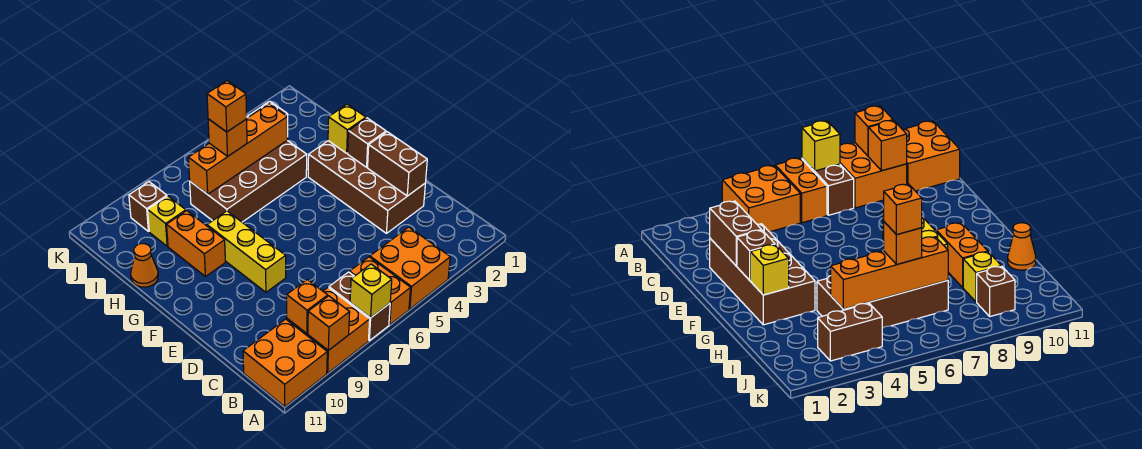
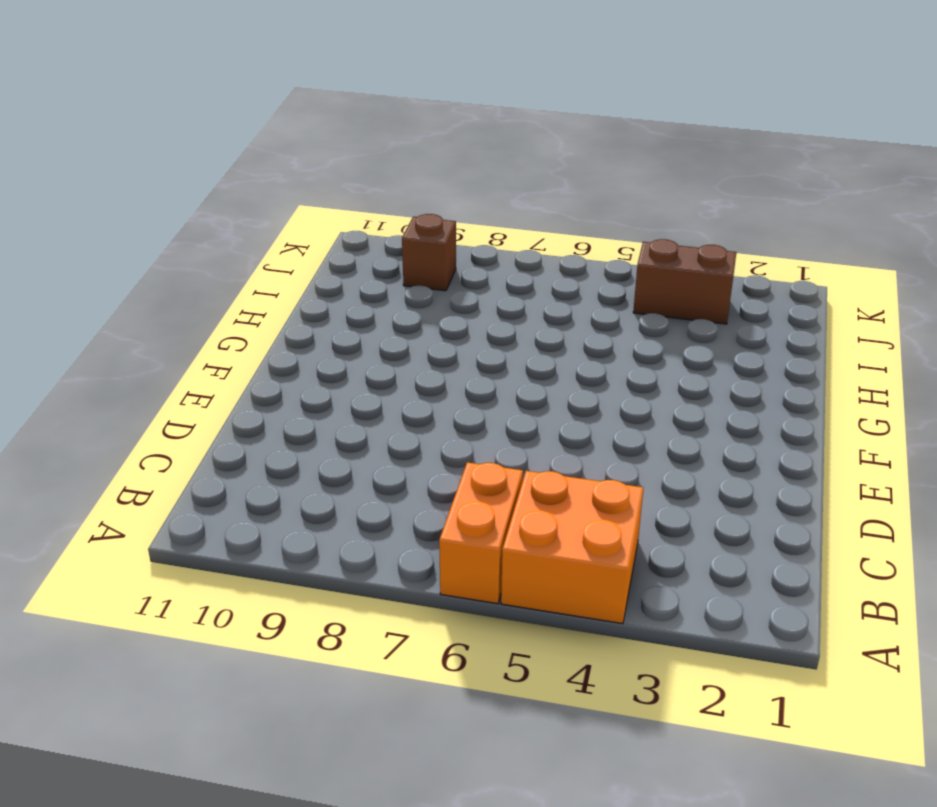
none -> brown brick A7:B7 level 1
none -> orange brick A8:B9 level 1
none -> orange brick A10:B11 level 1

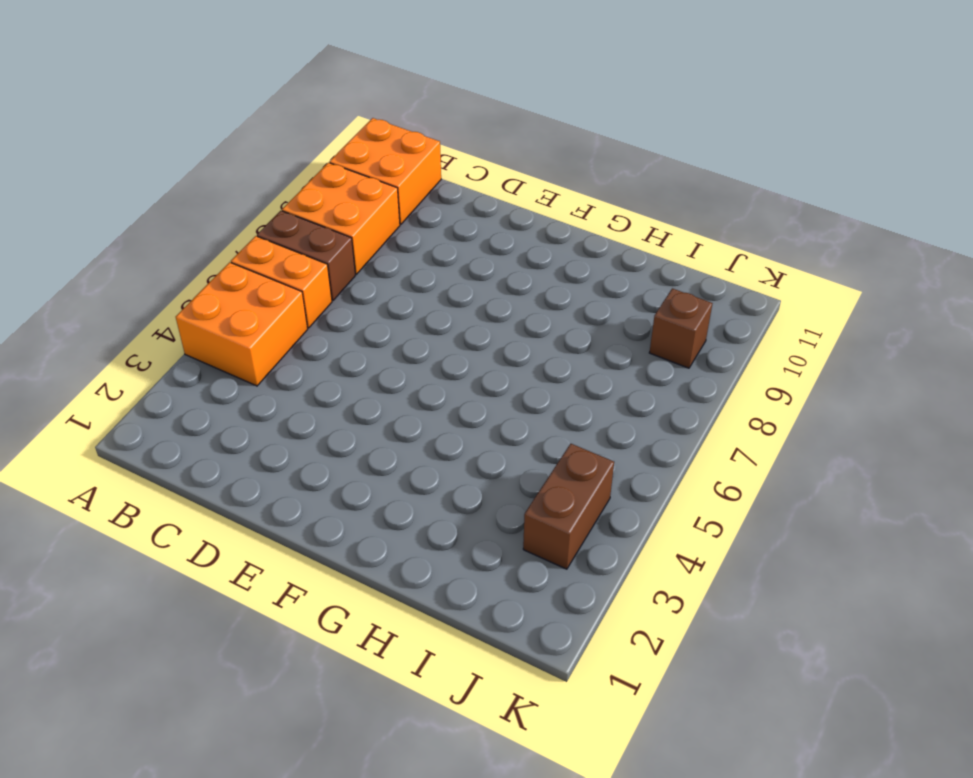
none -> brown brick D2:G3 level 1
none -> yellow brick E8:G8 level 1
none -> orange brick G9:H9 level 1

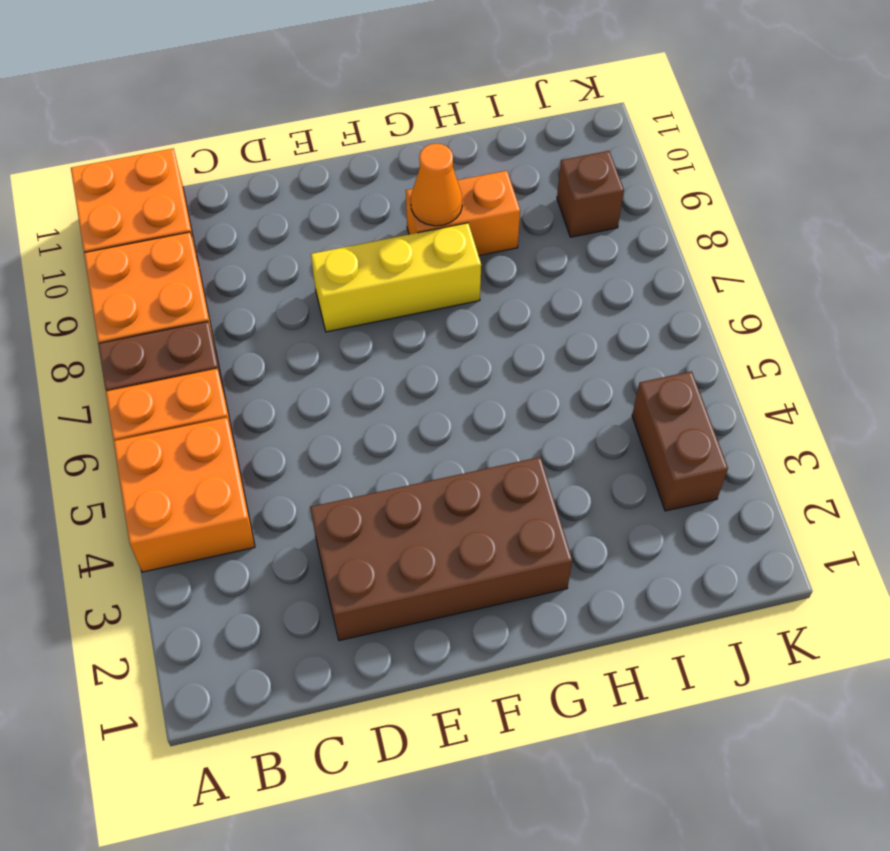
orange cone G9 level 2 -> orange cone H11 level 1
none -> brown brick H4:I7 level 1
none -> yellow brick I9 level 1
none -> yellow brick A7 level 2

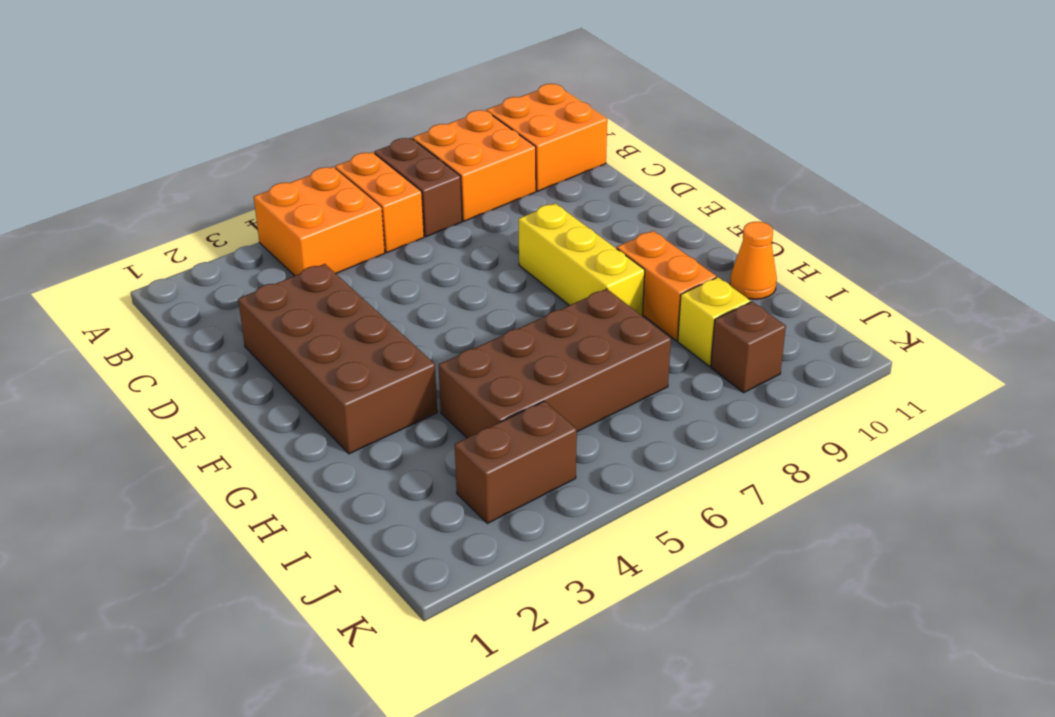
none -> yellow brick A7 level 2
none -> orange brick A9 level 2
none -> orange brick B9 level 2

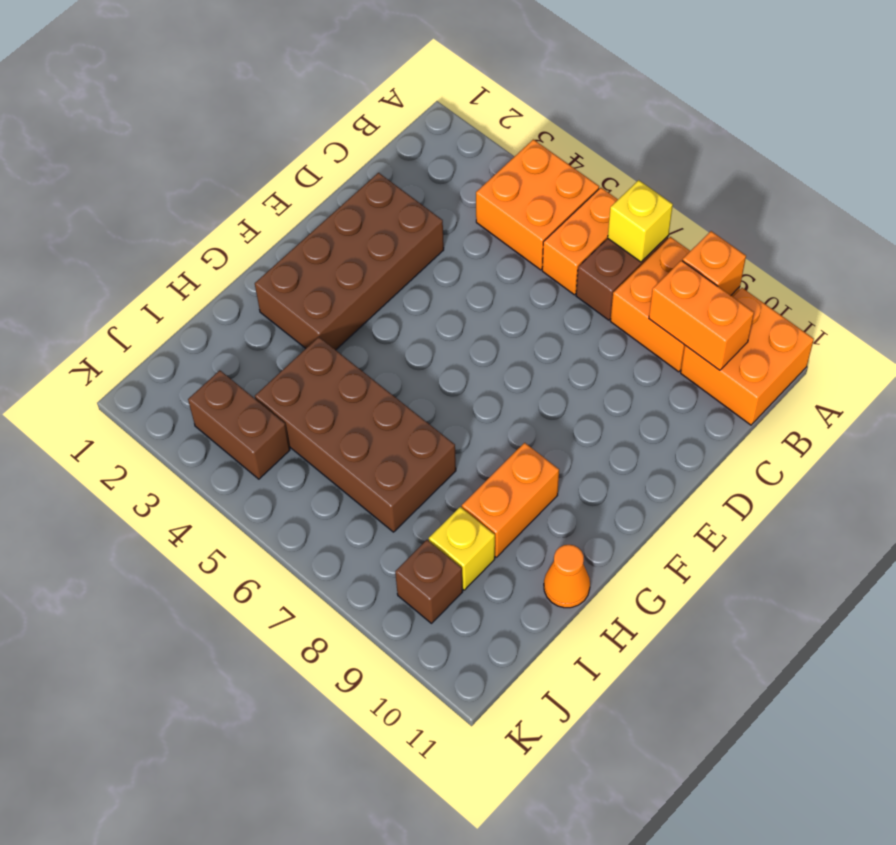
orange brick B9:B10 level 2 -> orange brick B9 level 2
none -> yellow brick E8:G8 level 1
none -> brown brick D2:E2 level 2
none -> brown brick F2 level 2

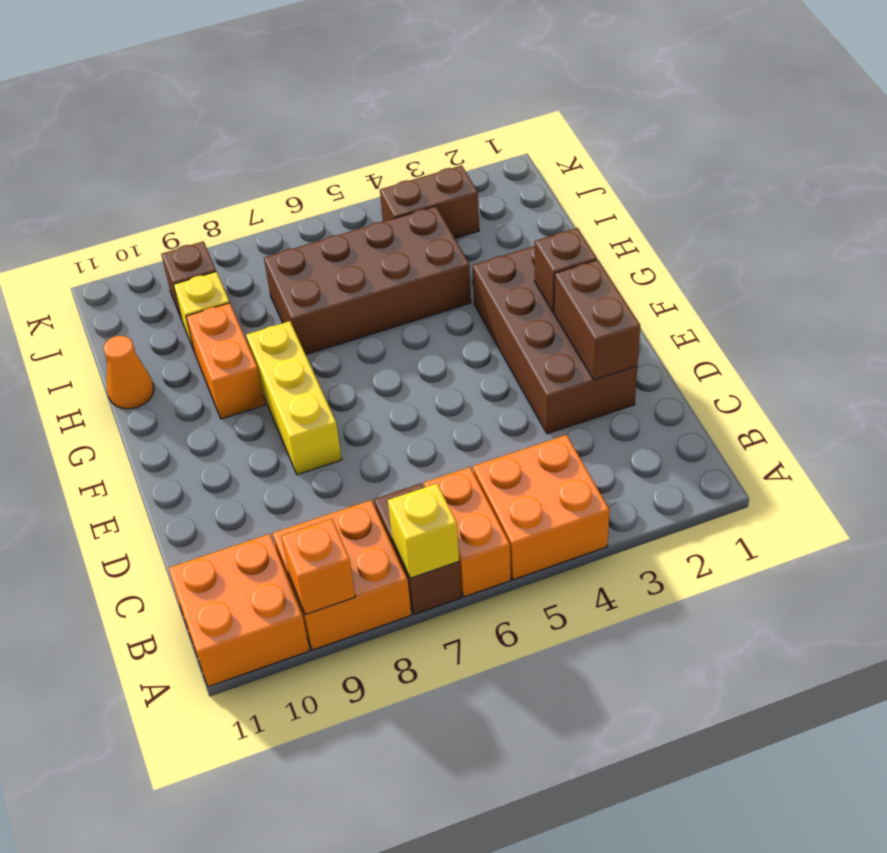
none -> orange brick B9 level 2
none -> yellow brick G2 level 2
none -> orange brick I4:I7 level 2

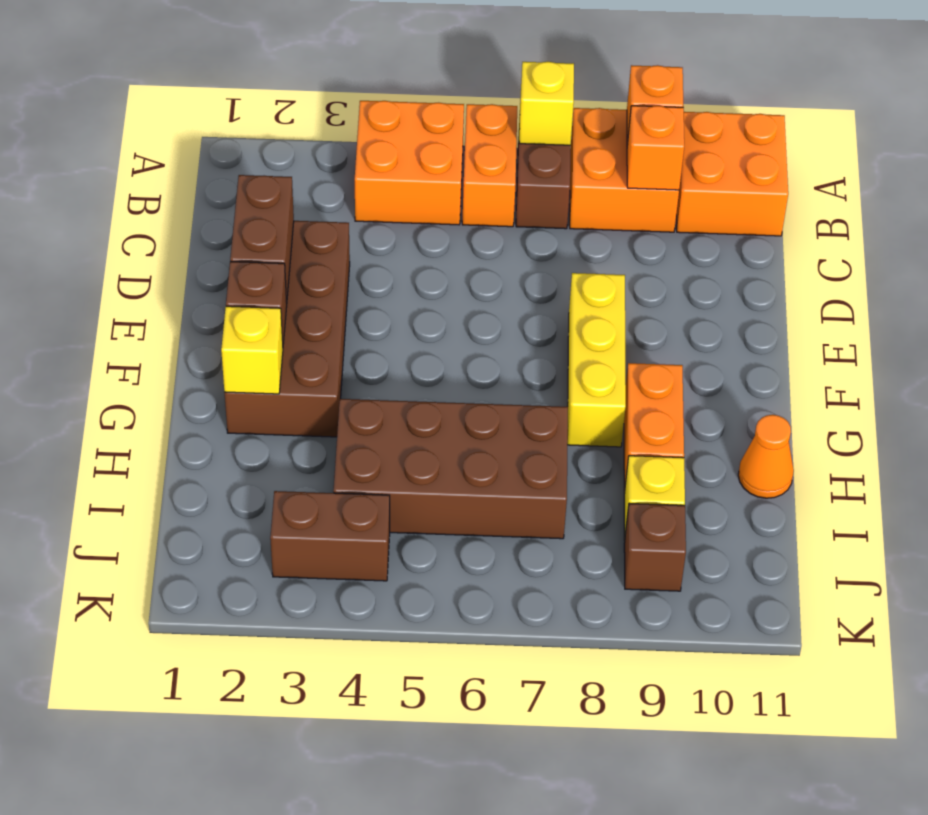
none -> orange brick I4:I7 level 2
none -> orange brick I6 level 3
none -> orange brick I6 level 4

